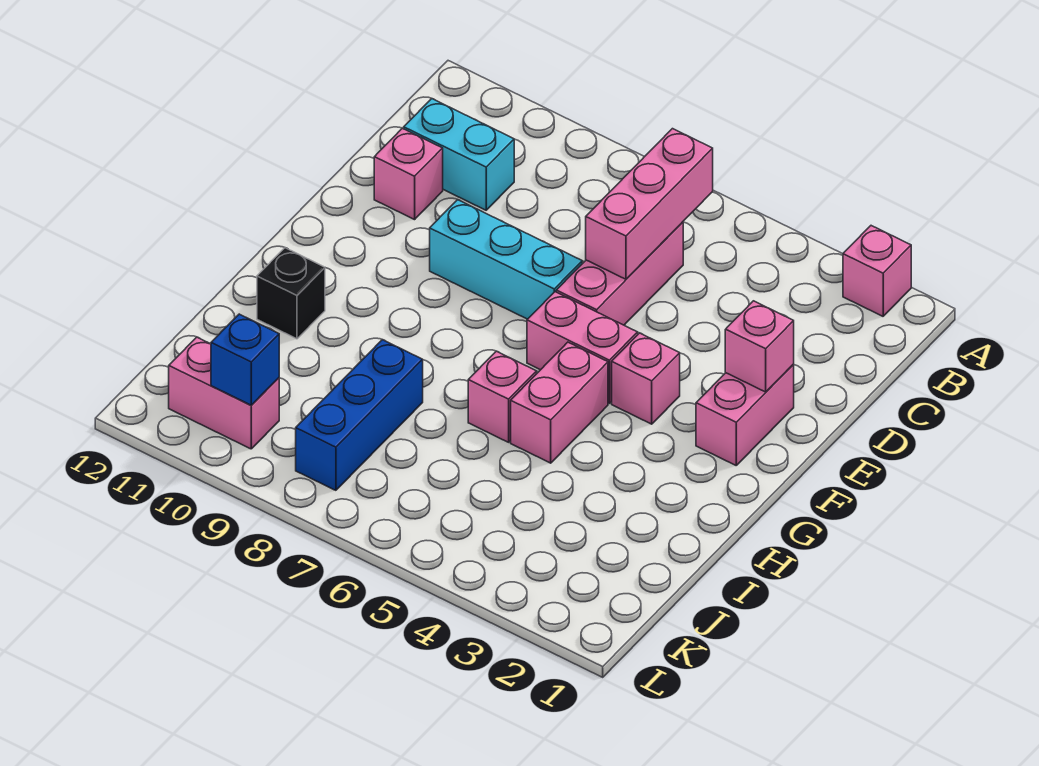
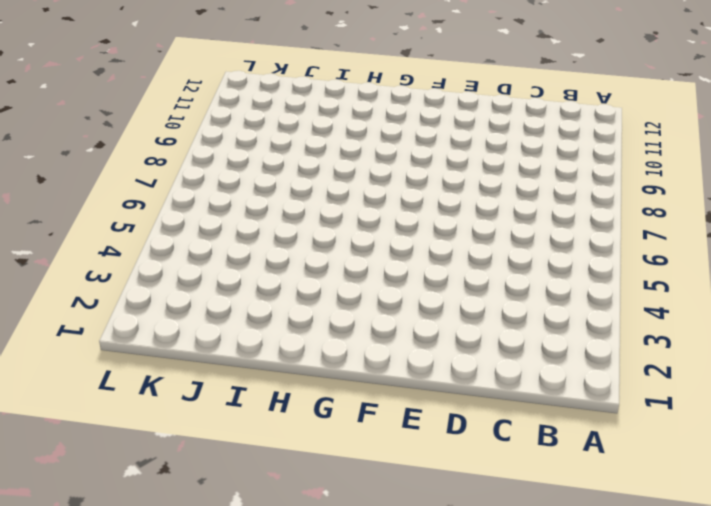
none -> pink brick A2 level 1
none -> pink brick C6:E6 level 1
none -> cyan brick C10:C11 level 1

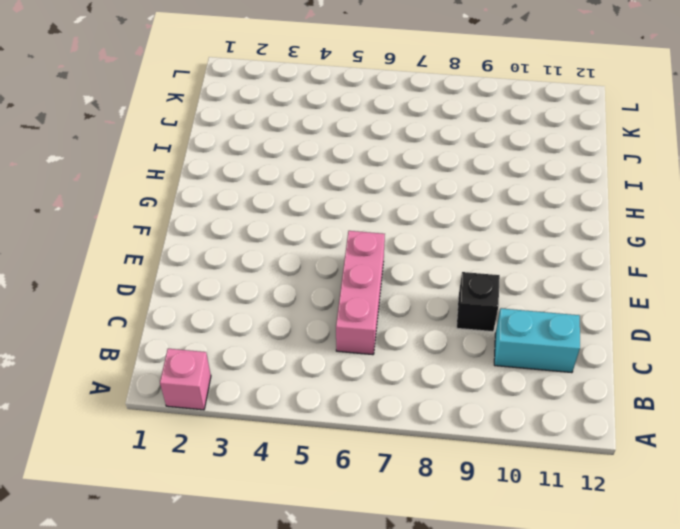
black brick D9 level 1 -> black brick H11 level 1
none -> pink brick D11 level 1
none -> pink brick E2:F2 level 1
none -> cyan brick E7:E9 level 1

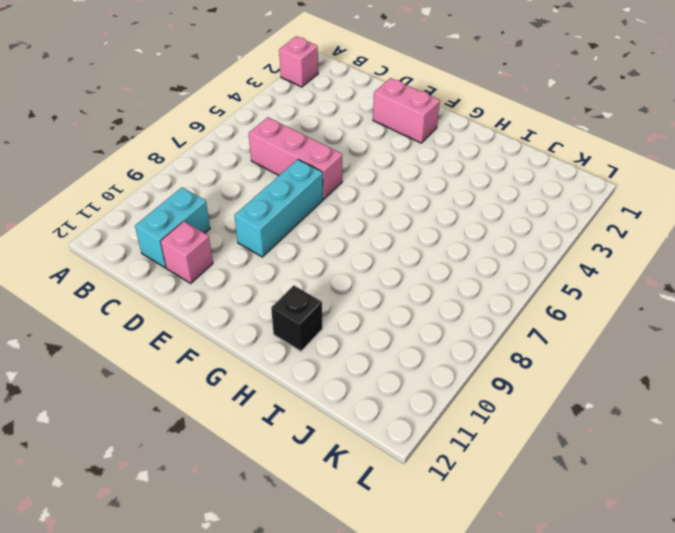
none -> pink brick F4 level 1
none -> pink brick F5:F6 level 1
none -> pink brick G5:H5 level 1

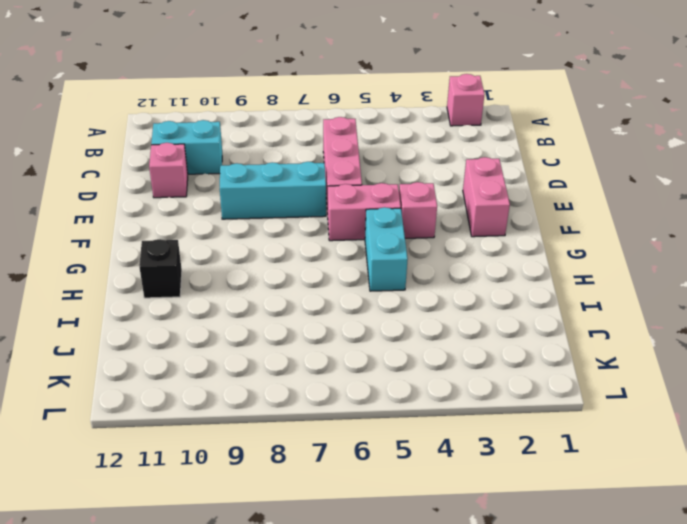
cyan brick G5:H5 level 1 -> pink brick G5:H5 level 1
none -> pink brick H6 level 1
none -> blue brick I8:K8 level 1
none -> pink brick K10:K11 level 1

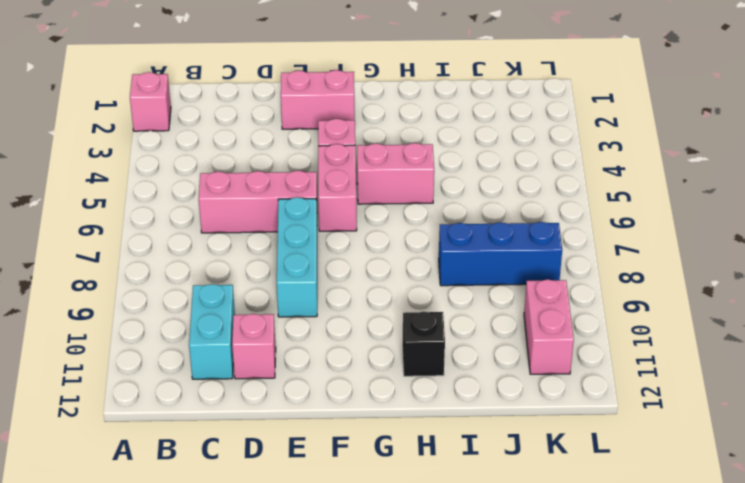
none -> pink brick H6 level 1
none -> pink brick B6:D6 level 2
none -> pink brick E2 level 2

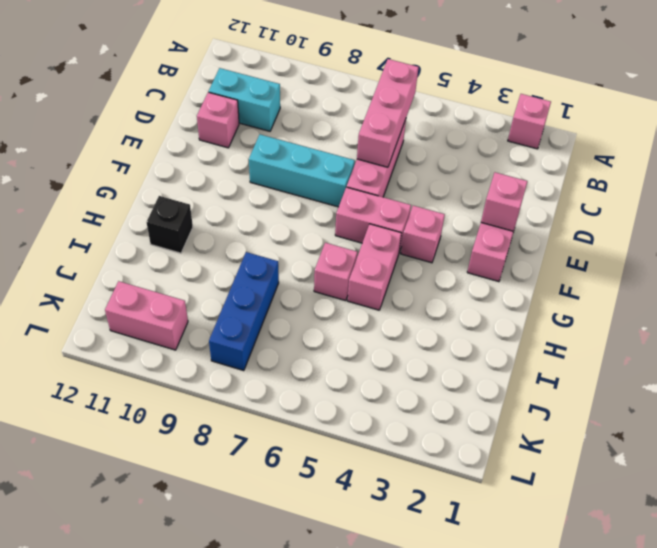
none -> blue brick K10 level 2

